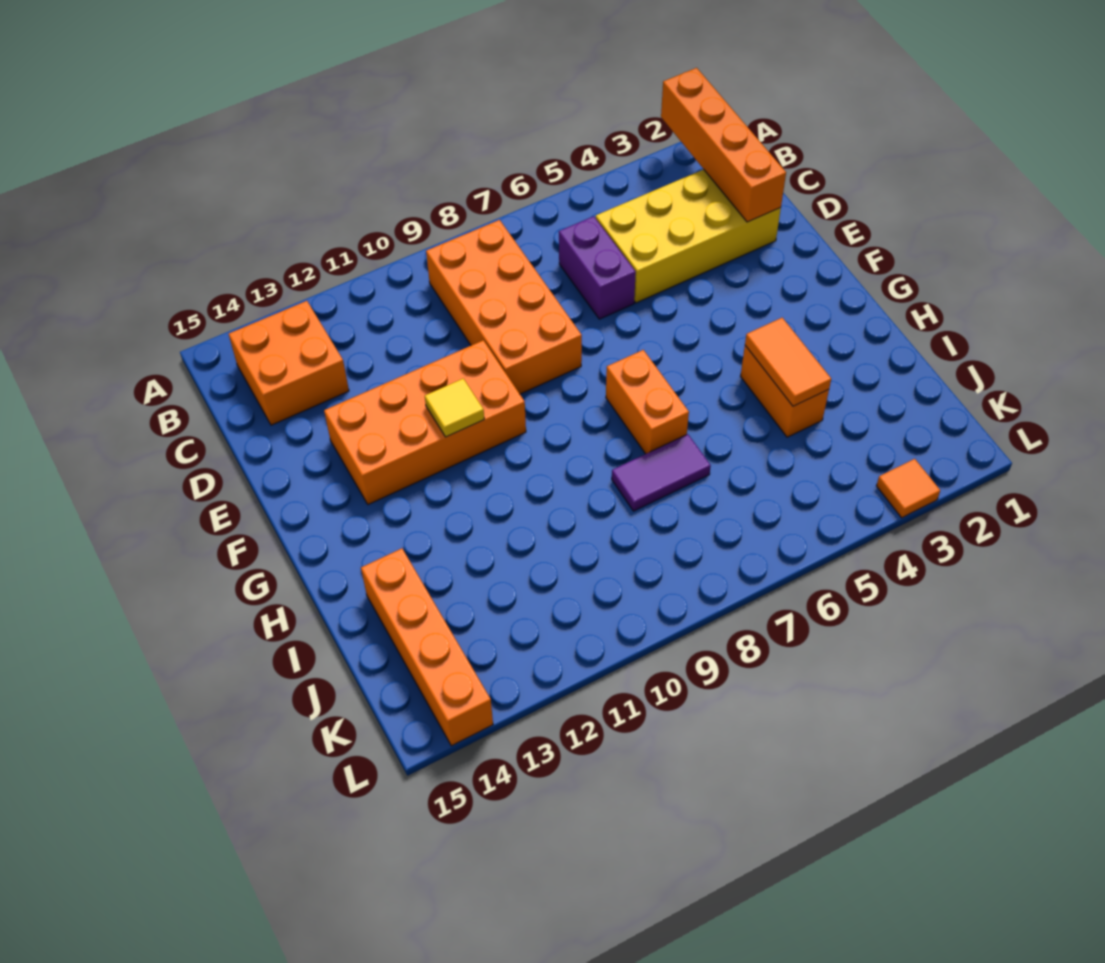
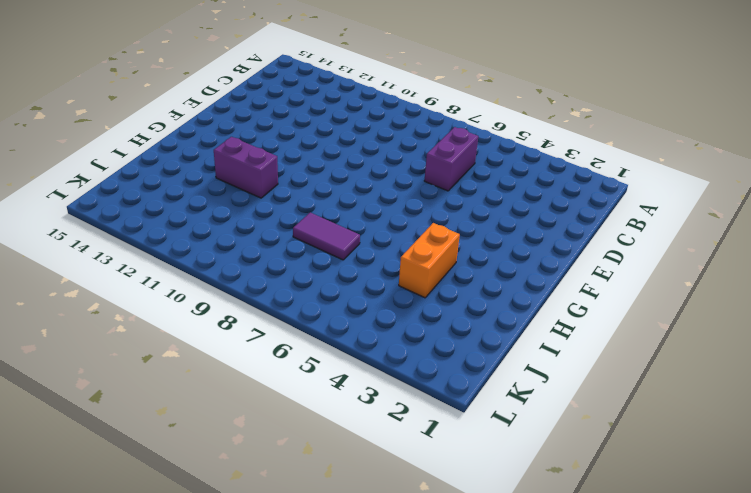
purple brick H11:H12 level 1 -> none
none -> orange brick B8:E9 level 1
none -> orange brick B13:C14 level 1
none -> yellow brick C2:D5 level 1

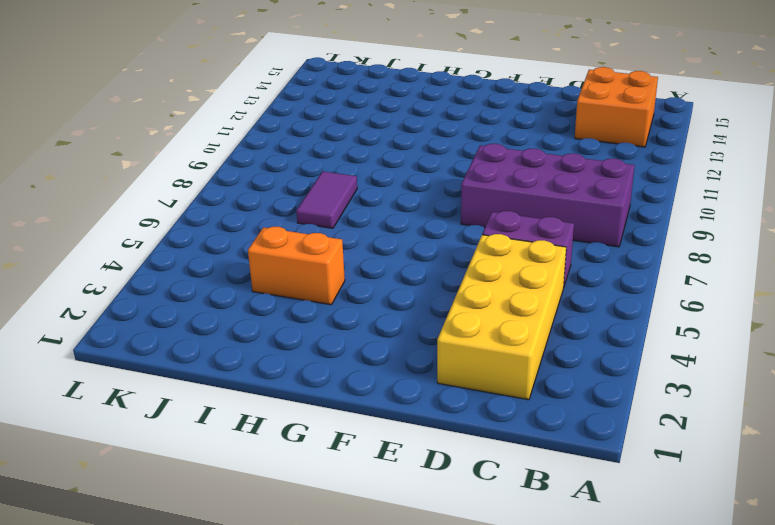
purple brick B8:E9 level 1 -> orange brick B8:E9 level 1
none -> orange brick E10:F13 level 1
none -> orange brick G7:H7 level 1
none -> orange brick I14:L14 level 1

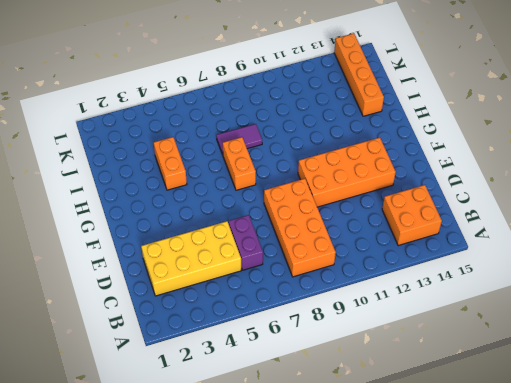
none -> orange tile L3 level 1
none -> orange brick A2:D2 level 2
none -> yellow tile F11 level 2

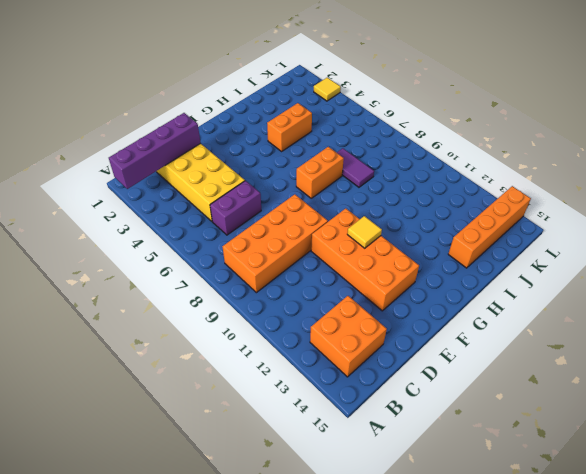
purple brick A2:D2 level 2 -> orange brick A2:D2 level 2
yellow tile L3 level 1 -> orange tile L3 level 1
none -> orange tile H4:I4 level 2

